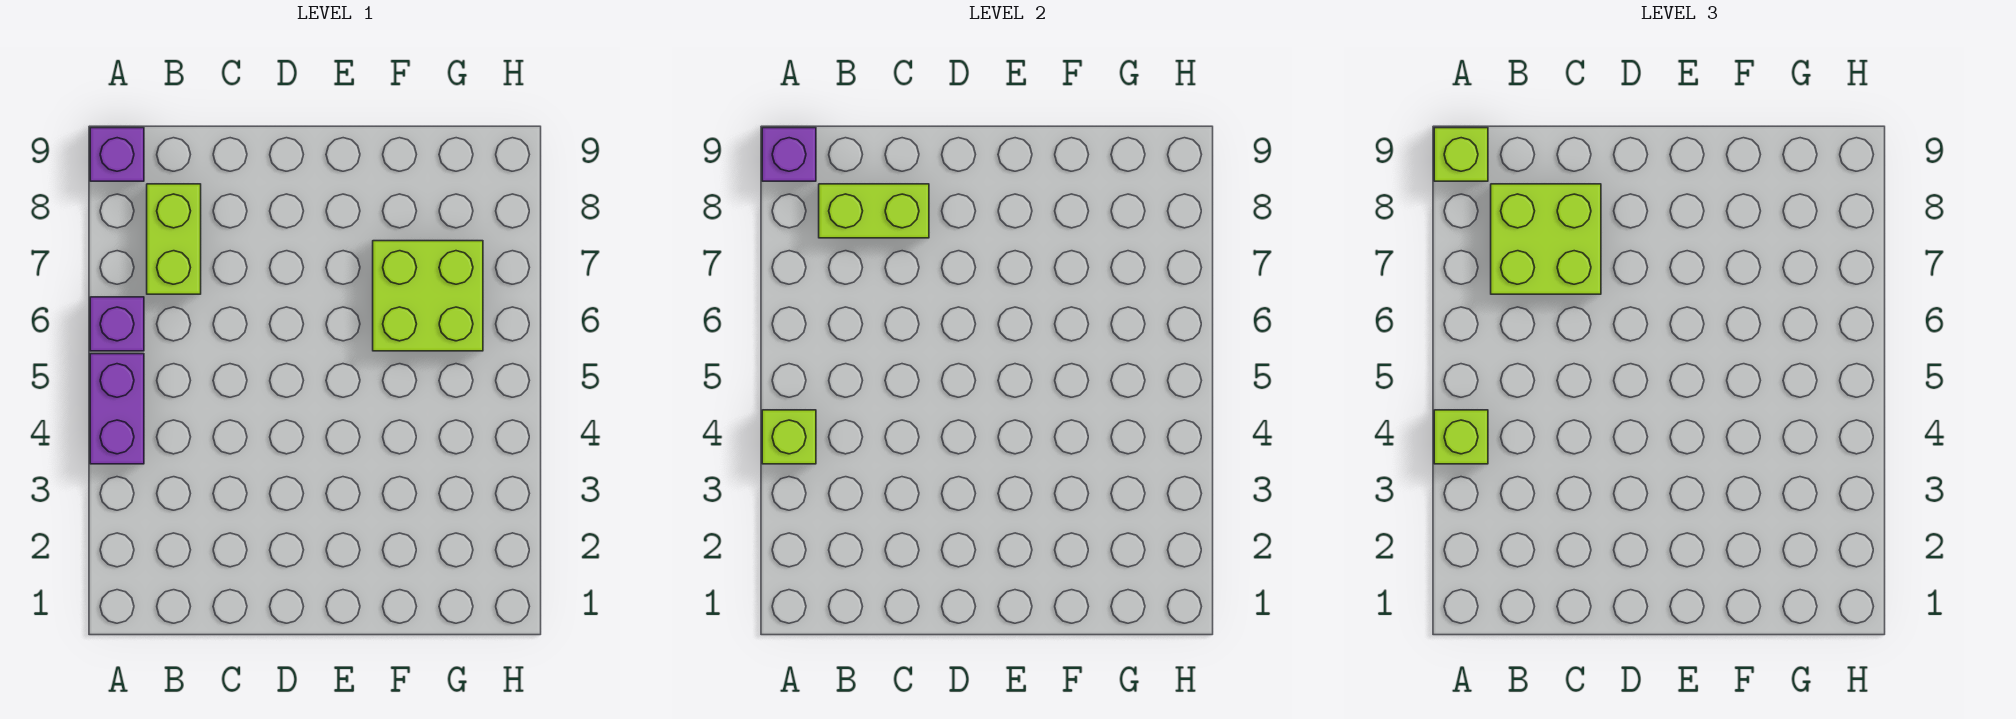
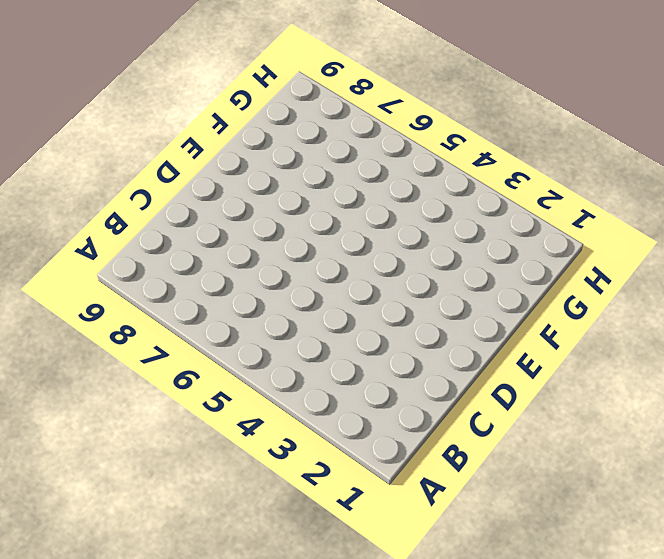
none -> purple brick A4:A5 level 1
none -> purple brick A6 level 1

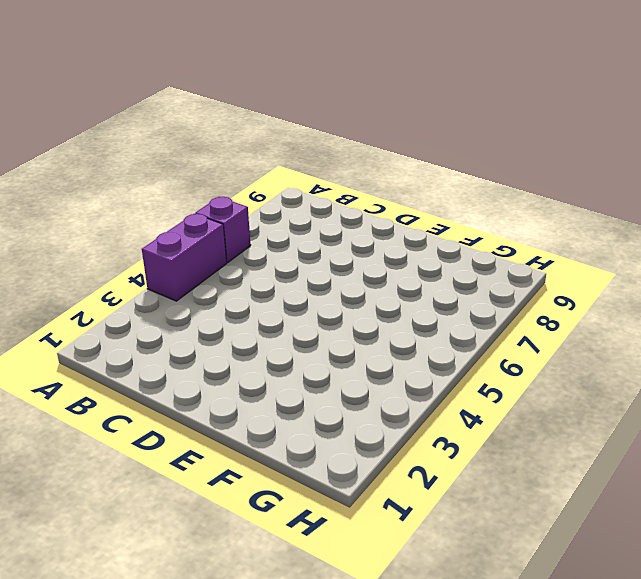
none -> purple brick A9 level 1
none -> lime brick B7:B8 level 1

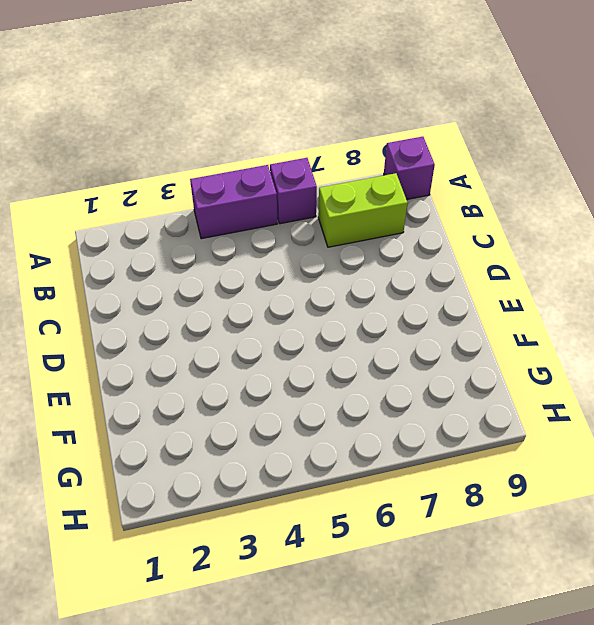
none -> lime brick F6:G7 level 1
none -> lime brick A4 level 2

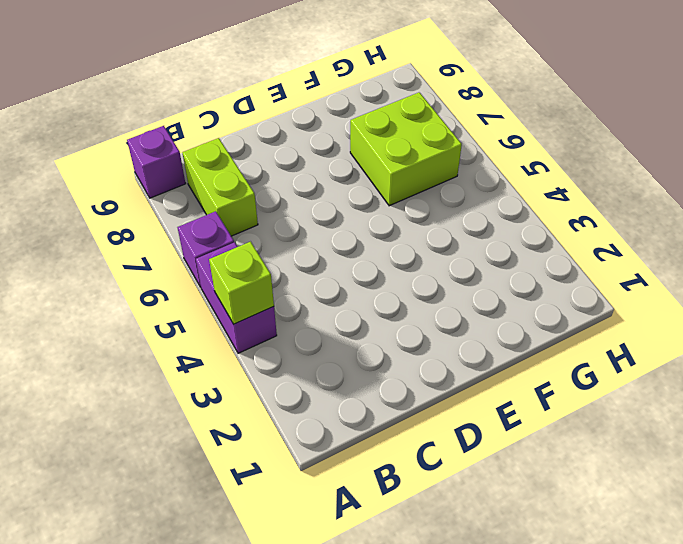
none -> purple brick A9 level 2
none -> lime brick B8:C8 level 2

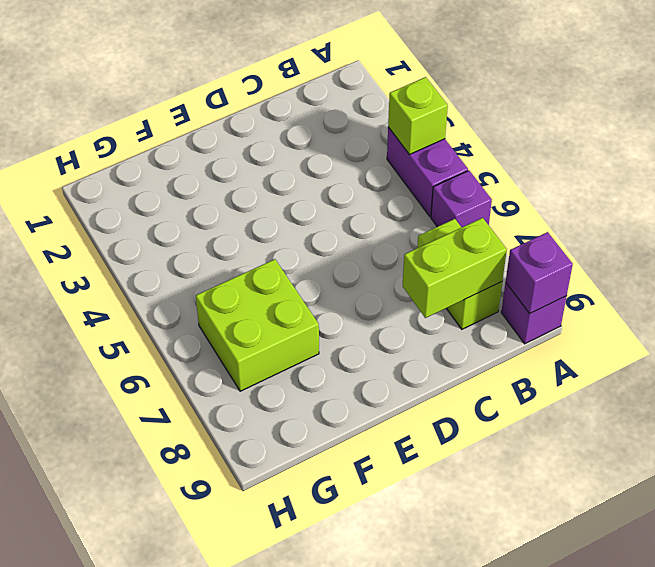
none -> lime brick A4 level 3
none -> lime brick A9 level 3

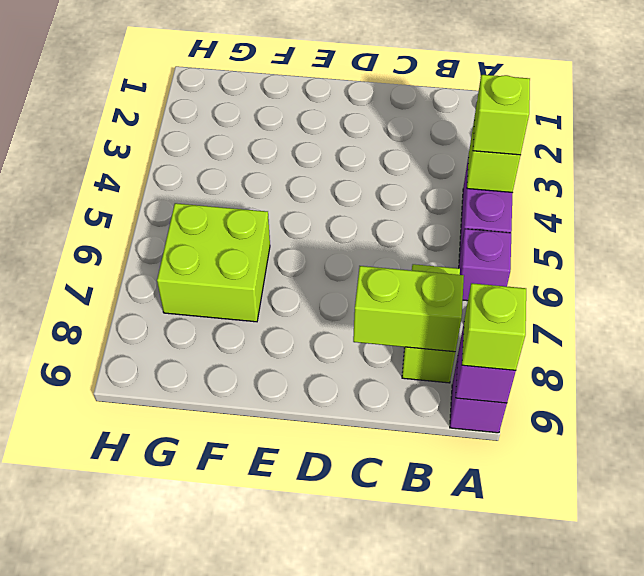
none -> lime brick B7:C8 level 3

